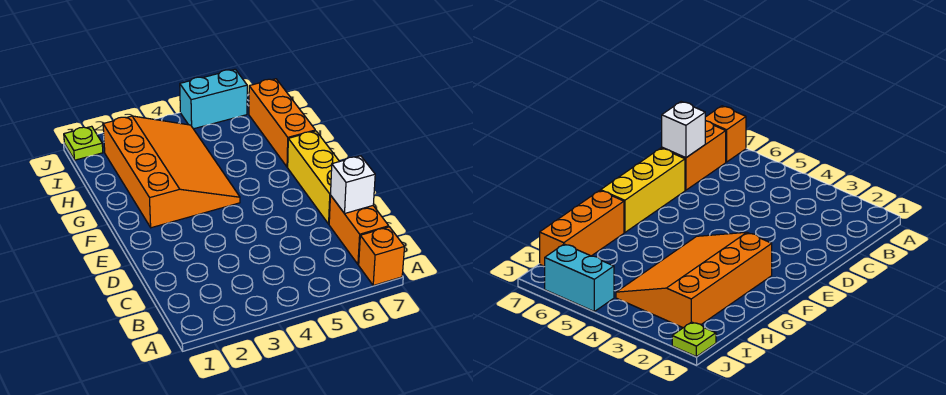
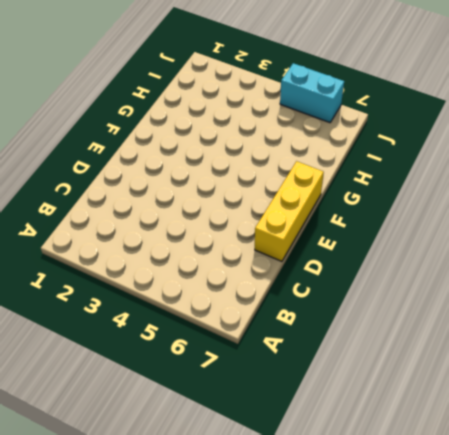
none -> orange brick A7 level 1
none -> orange brick B7:C7 level 1

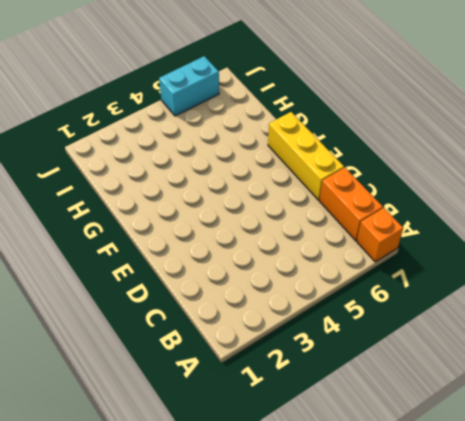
none -> orange slope F2:I4 level 1 top 2
none -> orange brick G7:I7 level 1

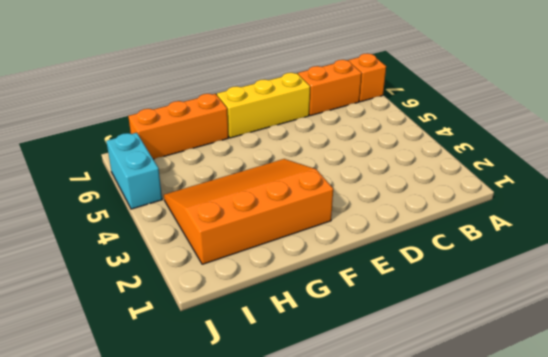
none -> lime plate J1 level 1
none -> white brick C7 level 2

